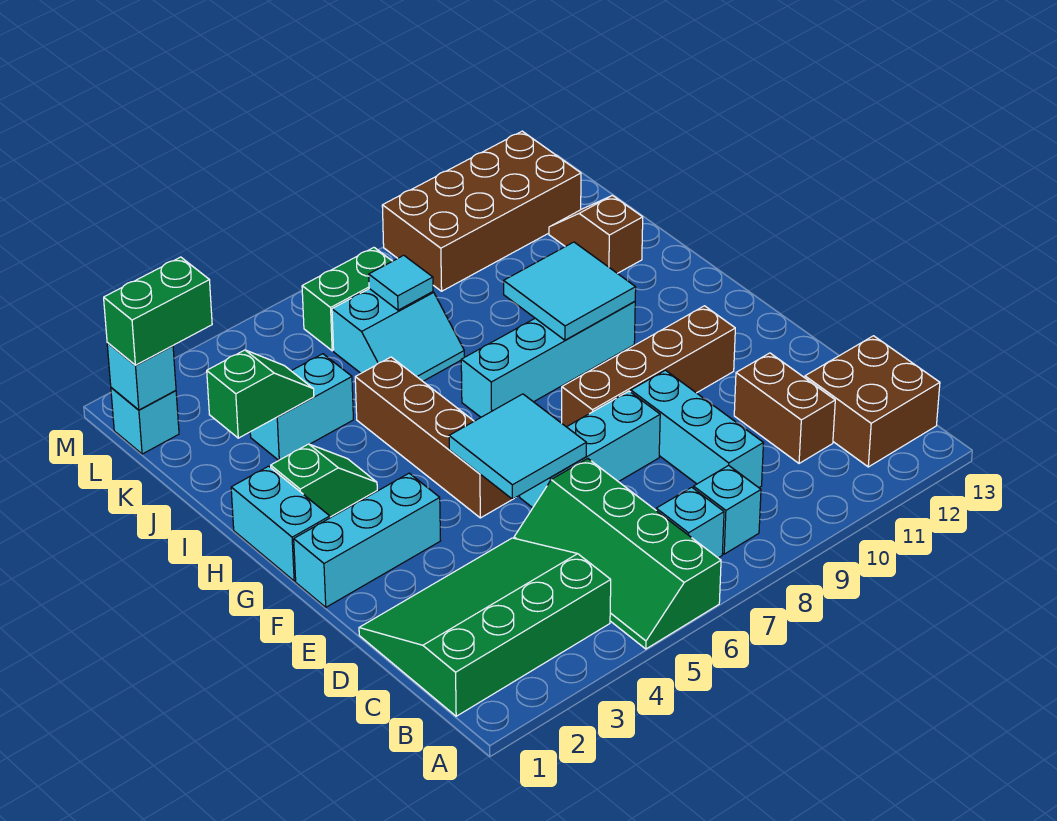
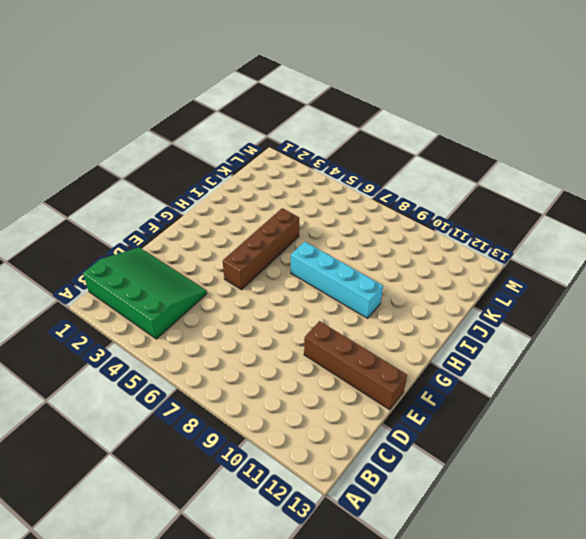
brown brick E10:E13 level 1 -> brown brick F8:F11 level 1
none -> green slope A5:D6 level 1 top 6
none -> cyan brick B7 level 1
none -> cyan brick B8 level 1

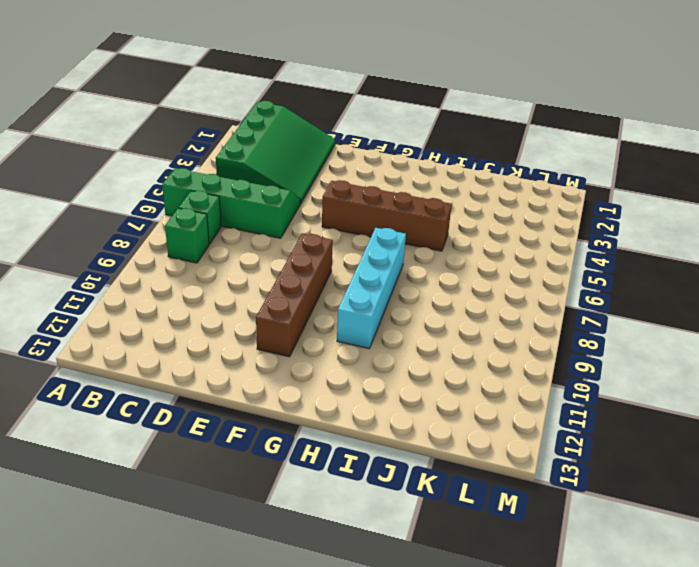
green brick B7 level 1 -> cyan brick B7 level 1
green brick B8 level 1 -> cyan brick B8 level 1
none -> brown brick B12:C13 level 1
none -> cyan brick C9:E9 level 1
none -> brown brick C11:D11 level 1

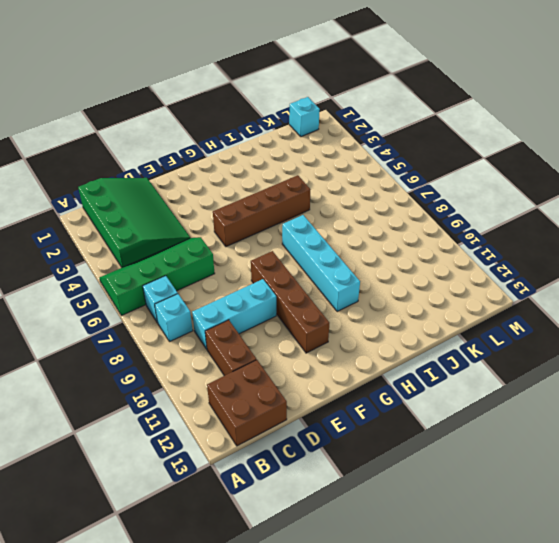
brown brick C10:C11 level 1 -> brown brick C11:D11 level 1
none -> cyan brick E6:E8 level 1
none -> cyan brick F1:F3 level 1
none -> cyan brick G1:H1 level 1

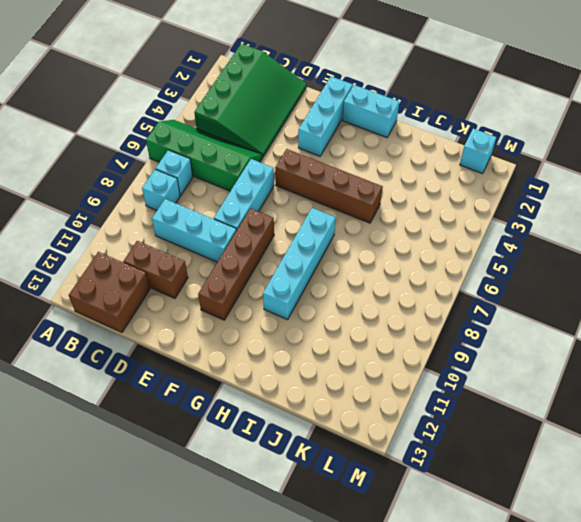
none -> green slope H2:H3 level 1 top 2
none -> cyan brick J3:J4 level 1
none -> cyan slope J6:K7 level 1 top K

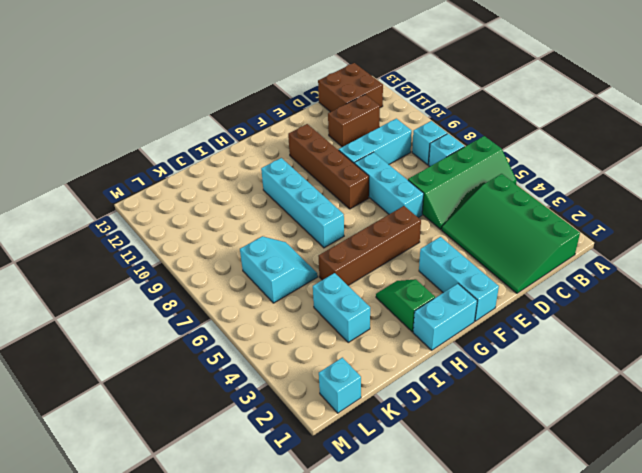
none -> brown slope J12:K12 level 1 top J
none -> green brick L6:L7 level 1
none -> brown brick L9:M12 level 1

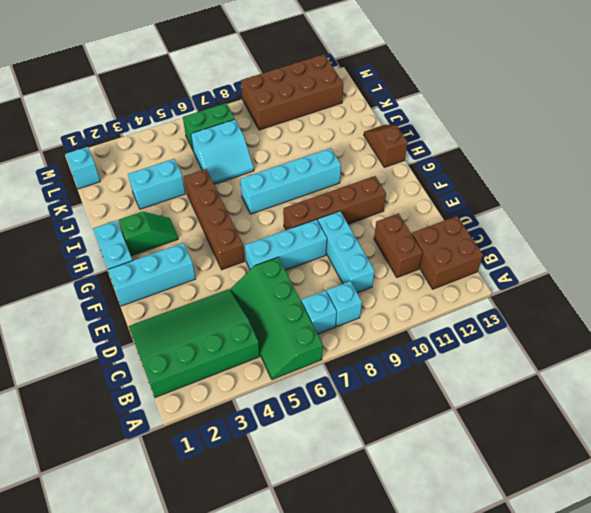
brown slope H13:I13 level 1 top H -> brown slope J12:K12 level 1 top J
none -> cyan tile E5:F6 level 2
none -> cyan tile H9:I10 level 2
none -> green slope J2:J3 level 2 top 2

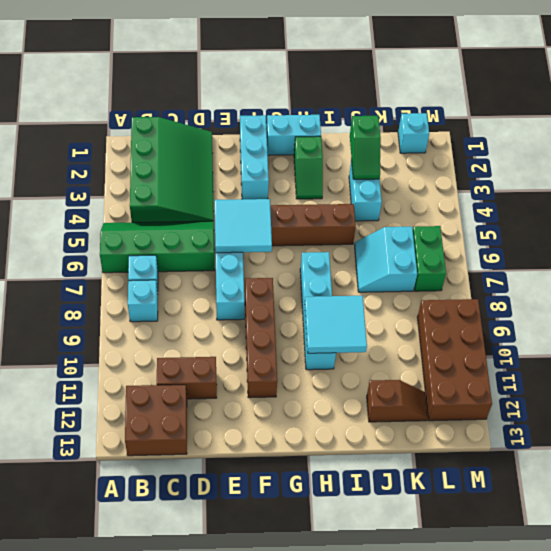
none -> cyan brick C9:E9 level 1
none -> cyan tile K7 level 2
none -> cyan brick L1 level 2

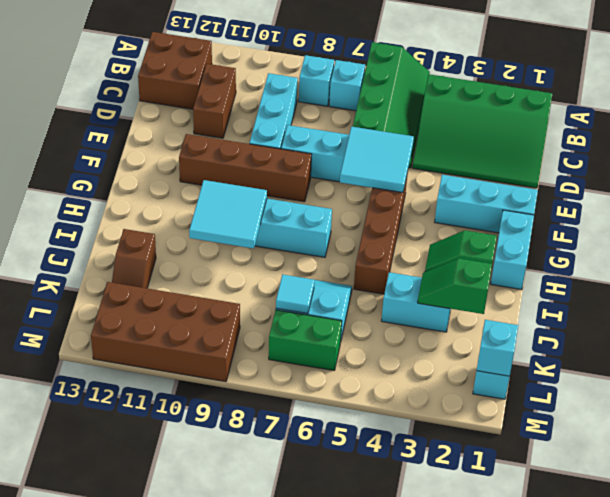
none -> green brick L1:L2 level 3

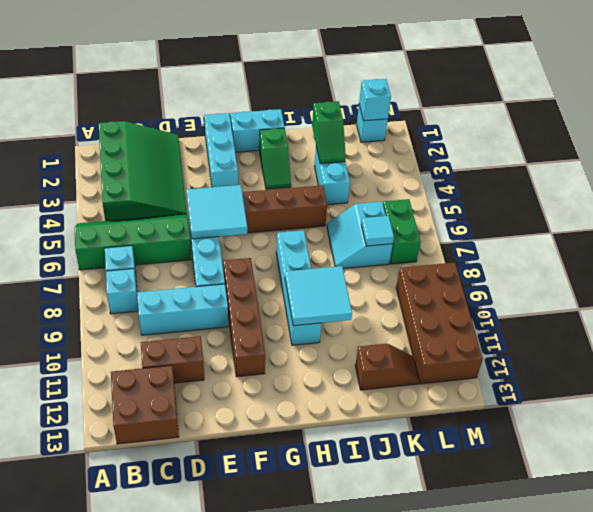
none -> green brick L1:L2 level 3

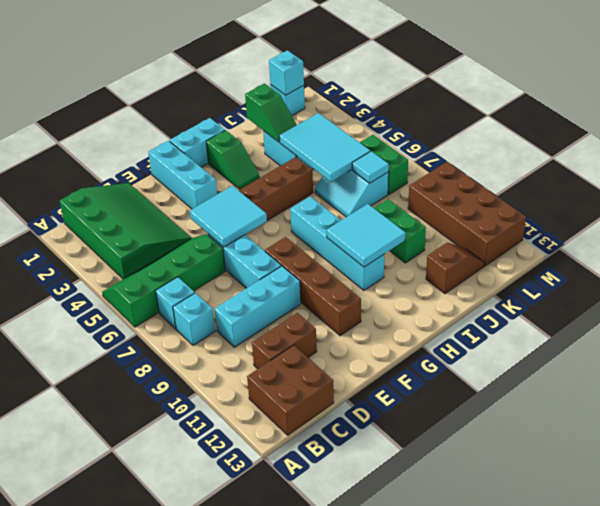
cyan tile J4:K6 level 2 -> none
green brick J9:J10 level 1 -> green brick L1:L2 level 3

